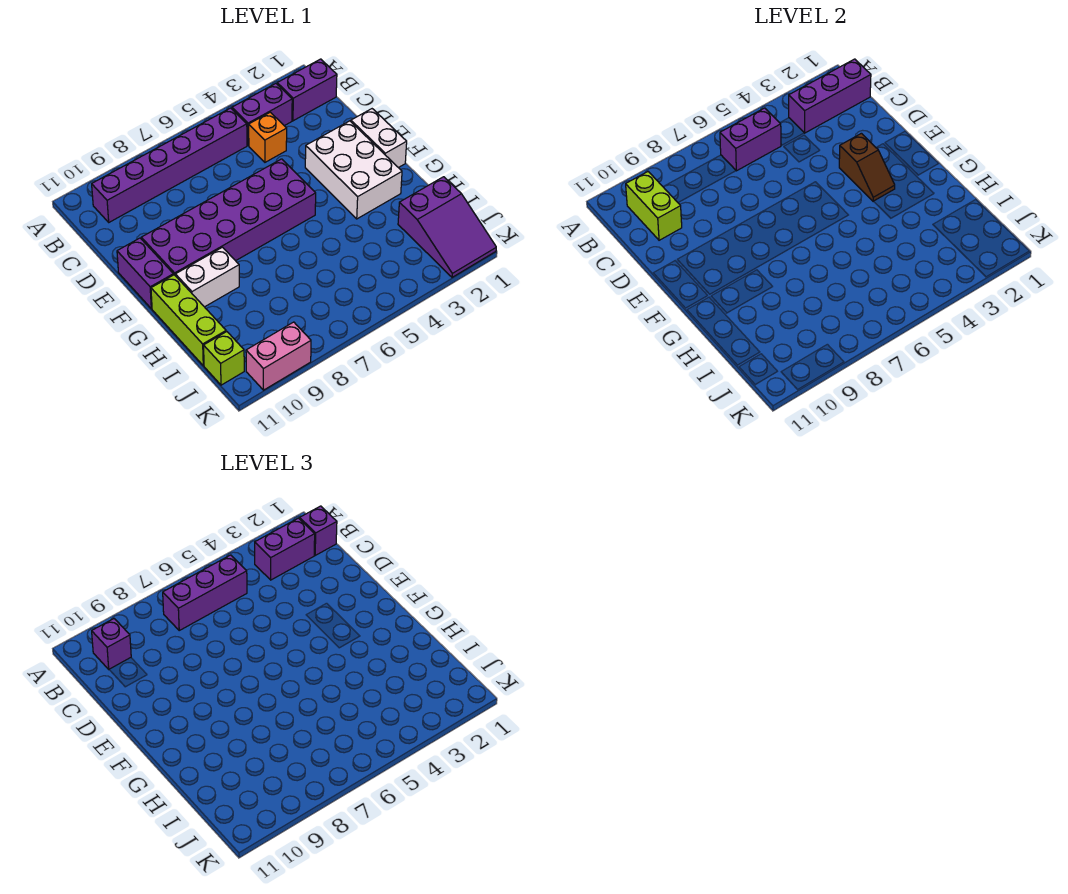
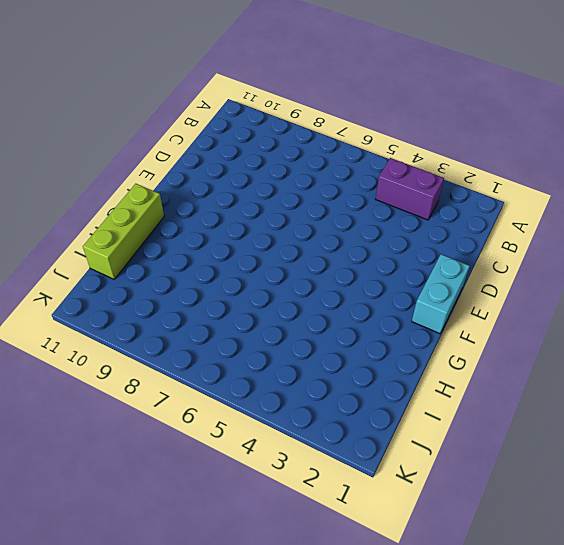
cyan brick E1:F1 level 1 -> white brick E1:F1 level 1
none -> purple brick B1:B2 level 1
none -> purple brick B5:B10 level 1
none -> orange brick C4 level 1

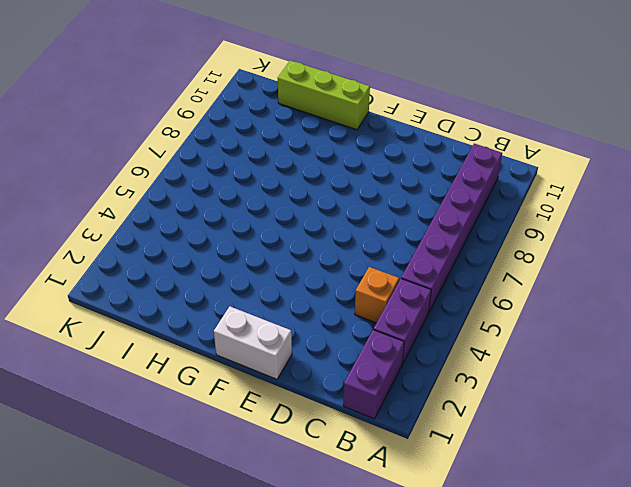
none -> white brick E2:G3 level 1
none -> purple brick E5:F10 level 1
none -> purple brick E11:F11 level 1

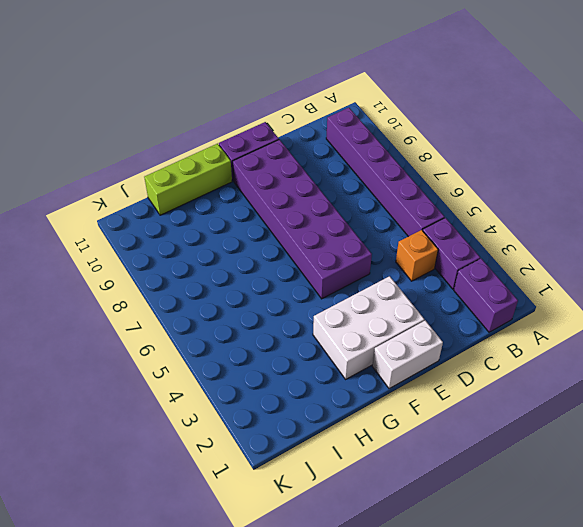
none -> white brick G9:G10 level 1
none -> purple slope I1:K2 level 1 top I
none -> lime brick J11 level 1

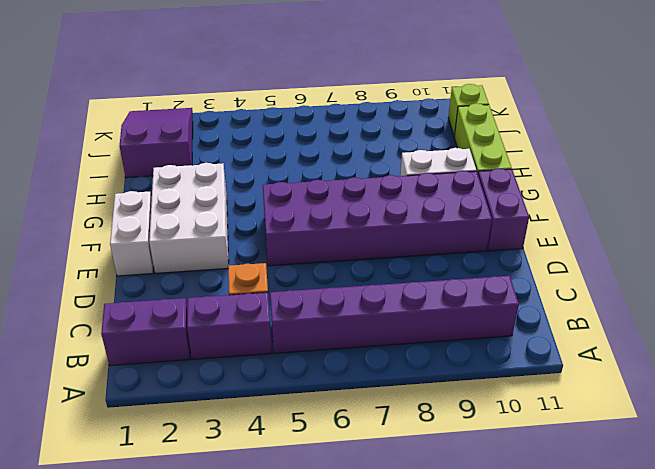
none -> pink brick K9:K10 level 1
none -> purple brick B1:B3 level 2
none -> purple brick B5:B6 level 2

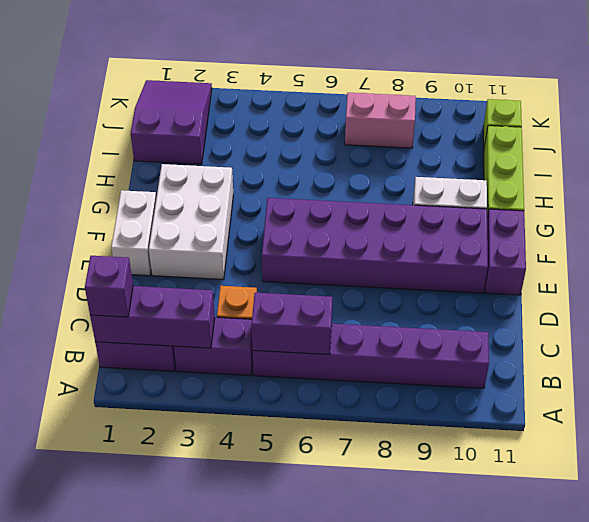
pink brick J7:J8 level 1 -> pink brick K9:K10 level 1
none -> lime brick B10:C10 level 2
none -> brown slope E3:F3 level 2 top E
none -> purple brick B2:B3 level 3

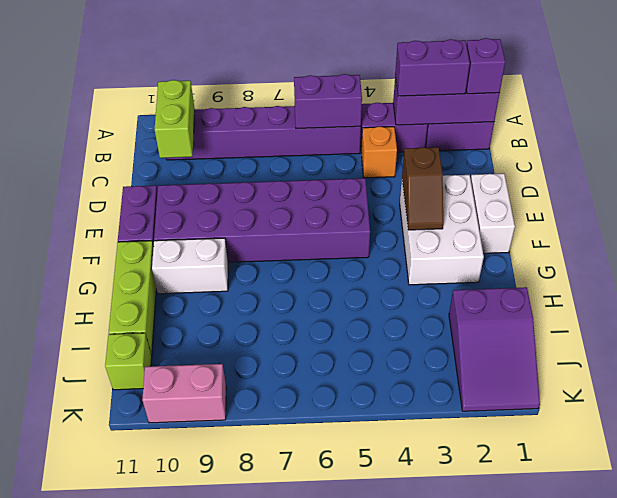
none -> purple brick B5:B7 level 3
none -> purple brick B10 level 3

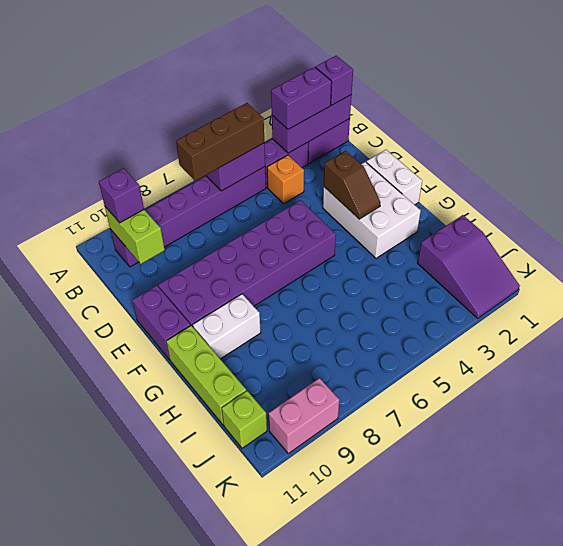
brown brick B5:B7 level 3 -> purple brick B5:B7 level 3

